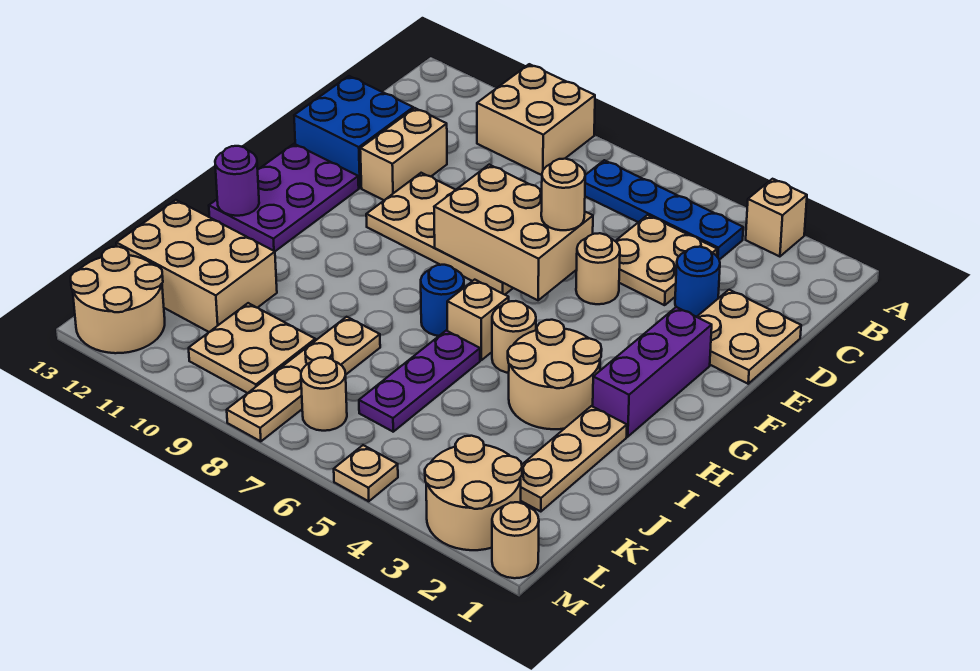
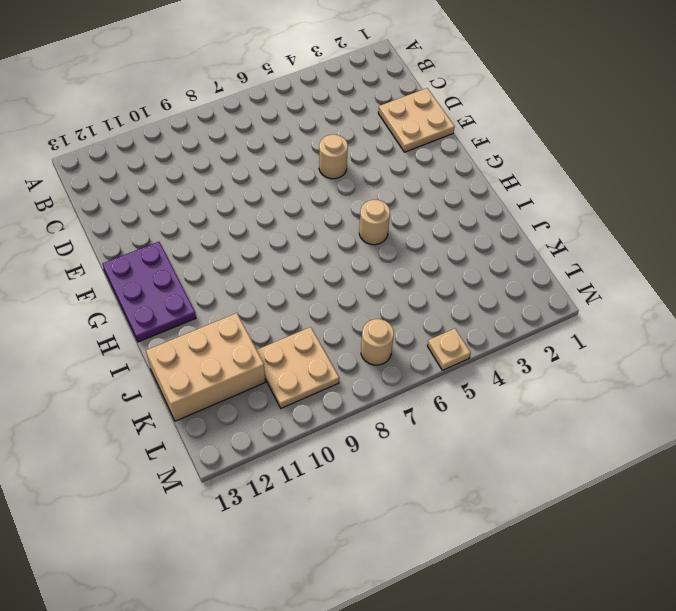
none -> tan brick A3 level 1
none -> tan brick A9:B10 level 1
none -> blue plate B4:B7 level 1

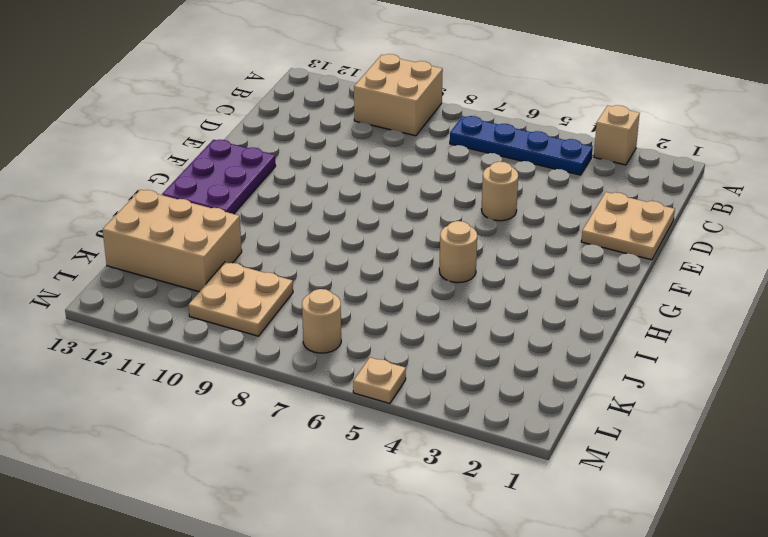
none -> tan plate C4:D5 level 1
none -> blue round brick D3 level 1
none -> tan brick D11:E11 level 1

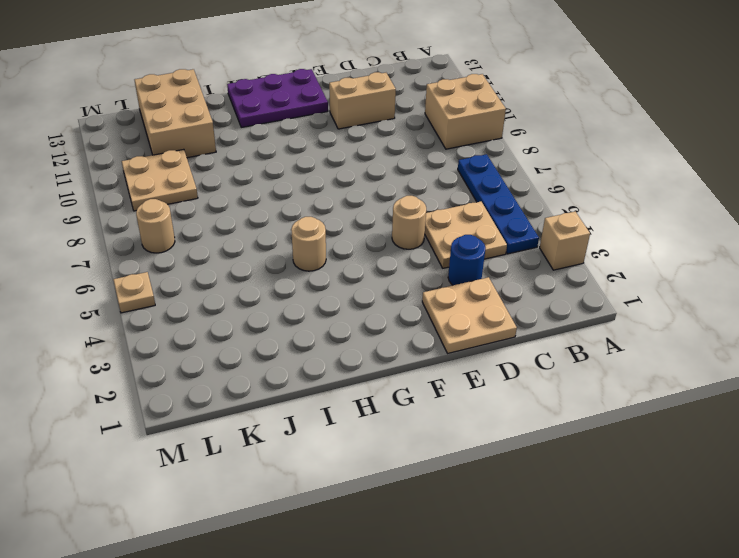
none -> blue brick D12:E13 level 1
none -> tan plate E7:F10 level 1
none -> purple brick F2:H2 level 1

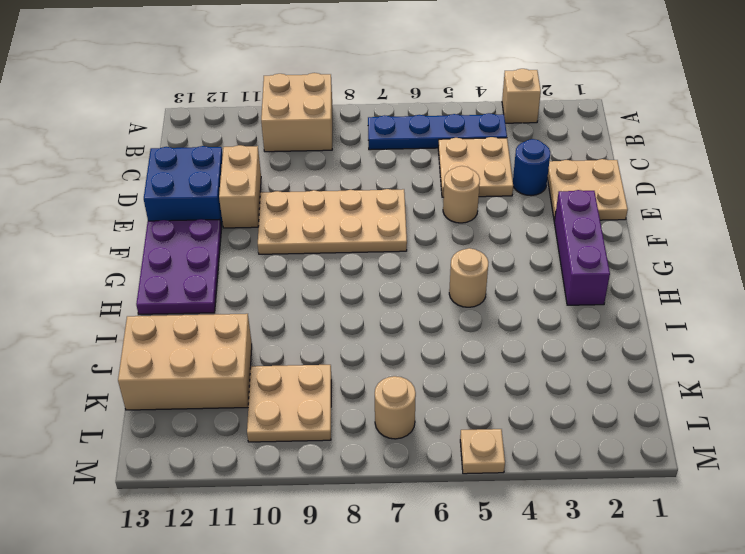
none -> tan round brick H3:I4 level 1
none -> tan brick H6 level 1
none -> blue round brick H7 level 1

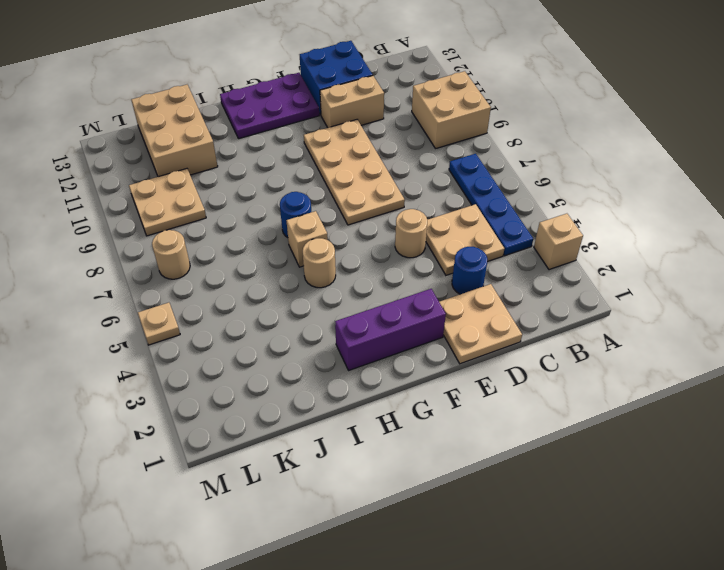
none -> tan round brick H3:I4 level 1
none -> tan plate I2:K2 level 1
none -> purple plate I6:K6 level 1

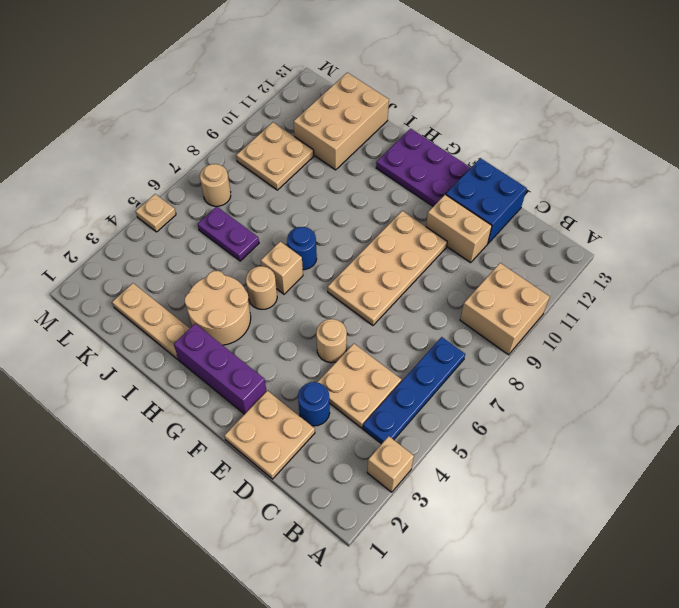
purple plate J6:K6 level 1 -> purple plate I6:K6 level 1
none -> tan plate J8:M8 level 1
none -> tan round brick L2:M3 level 1
none -> tan round brick L12:M13 level 1

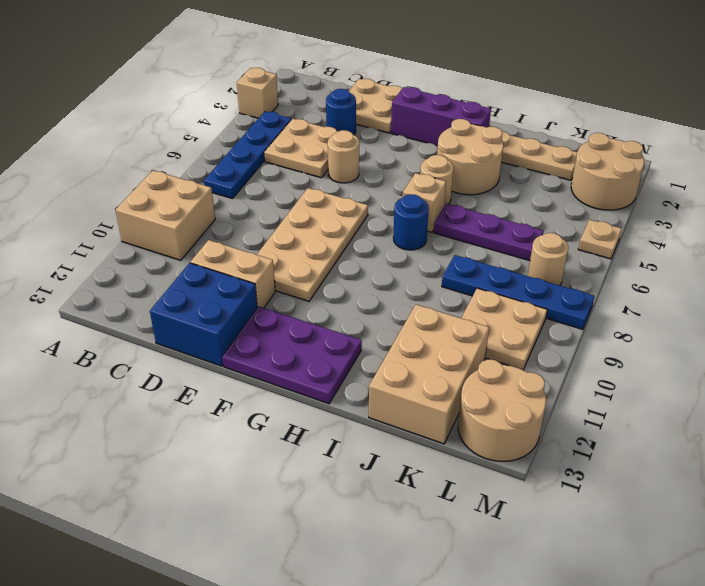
blue plate J8:M8 level 1 -> tan plate J8:M8 level 1
none -> tan round brick M1 level 1
none -> tan brick E6:F8 level 2
none -> purple round brick H13 level 2

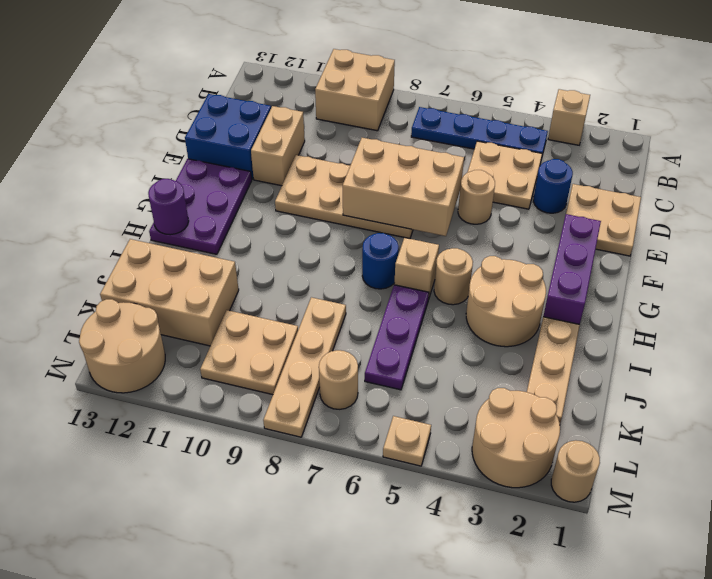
none -> tan round brick E6 level 3

